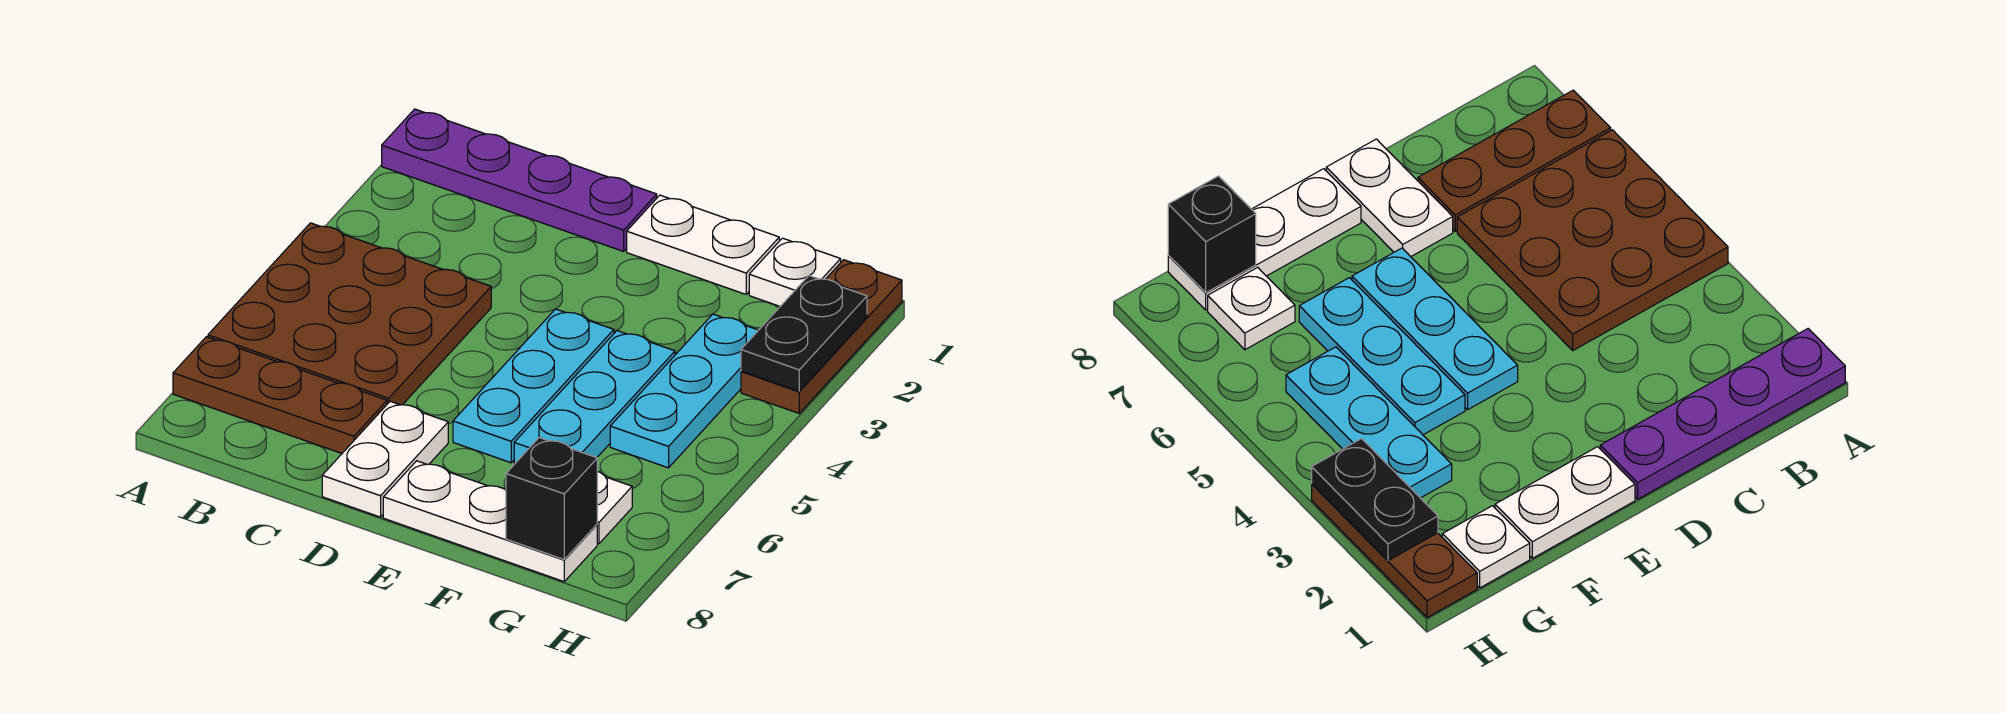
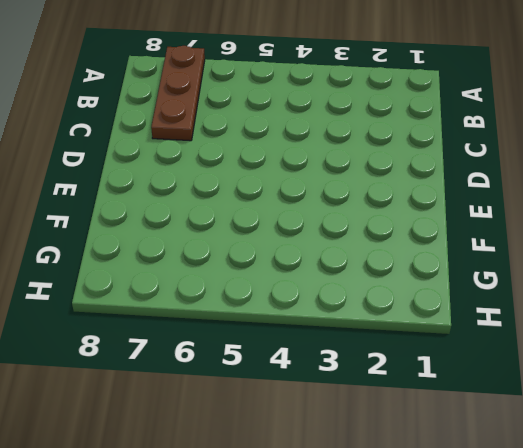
none -> purple plate A1:D1 level 1
none -> brown plate A4:C6 level 1
none -> white plate D7:D8 level 1

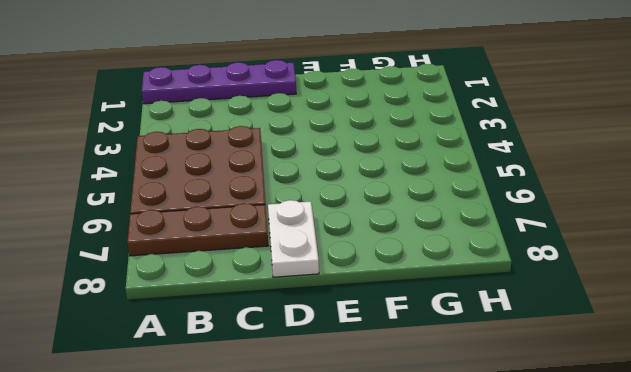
none -> white plate E1:F1 level 1
none -> cyan plate E4:E6 level 1
none -> white plate E8:G8 level 1

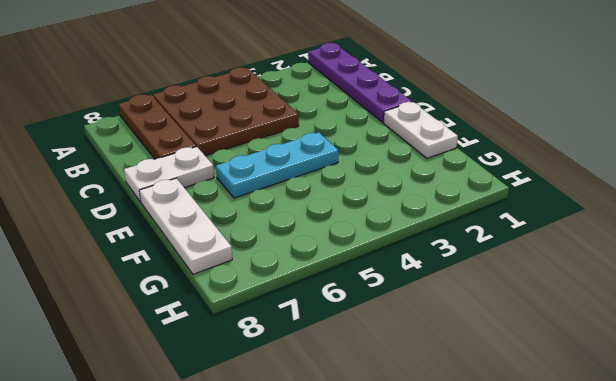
none -> cyan plate F4:F6 level 1
none -> white plate G1 level 1
none -> cyan plate G3:G5 level 1

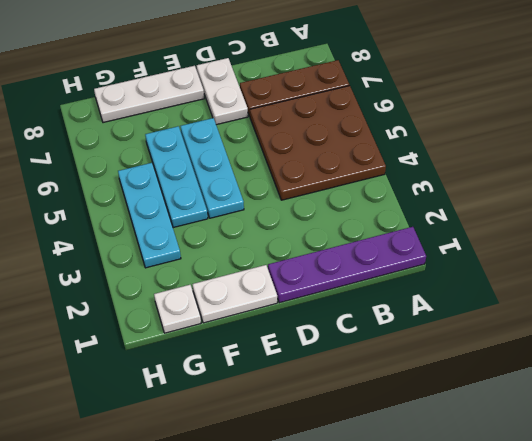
none -> white plate G7 level 1
none -> brown plate H1:H3 level 1
none -> black brick G8 level 2

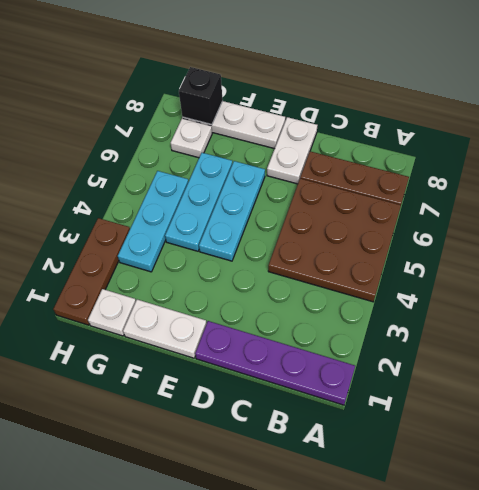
none -> black plate H2:H3 level 2

